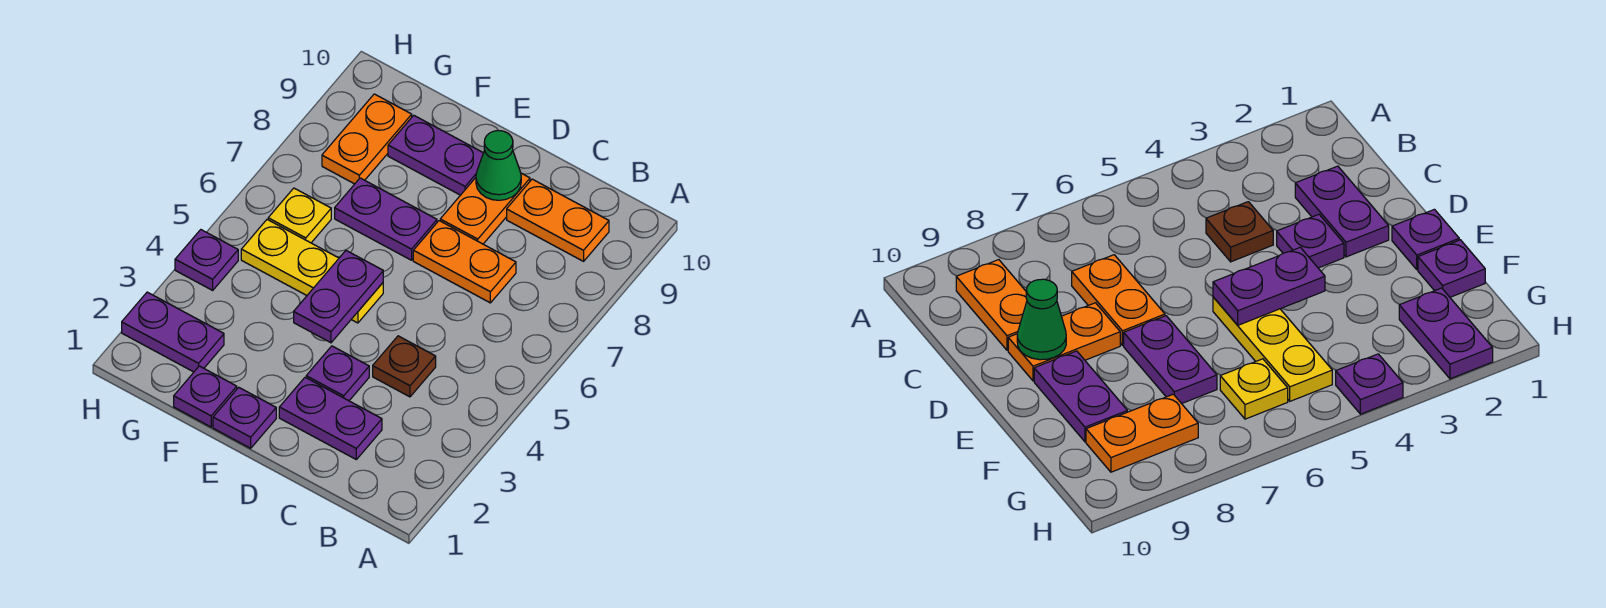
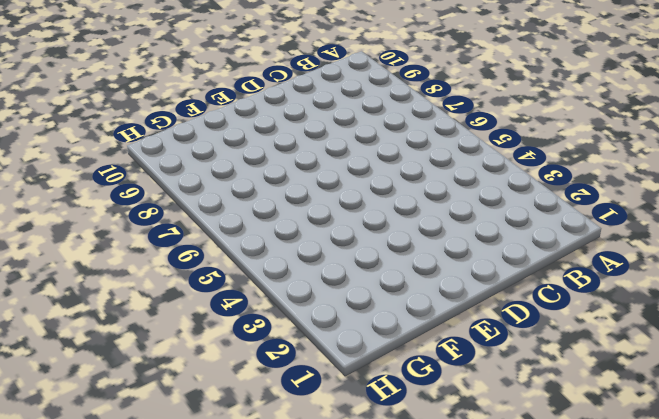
none -> orange plate B9:C9 level 1
none -> purple plate C2:D2 level 1
none -> brown plate C4 level 1

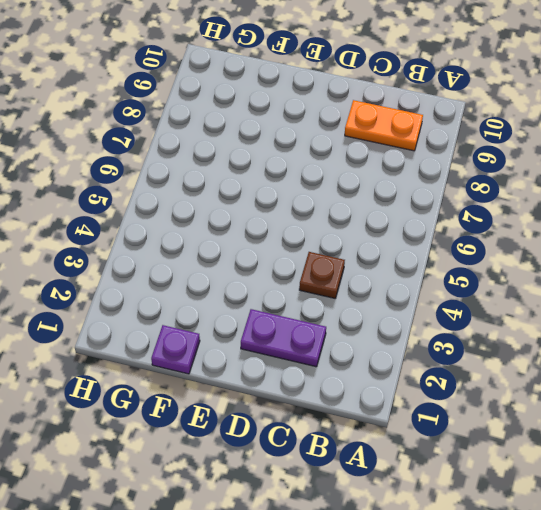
none -> orange plate C7:D7 level 1
none -> purple plate D3 level 1
none -> orange plate D8:D9 level 1

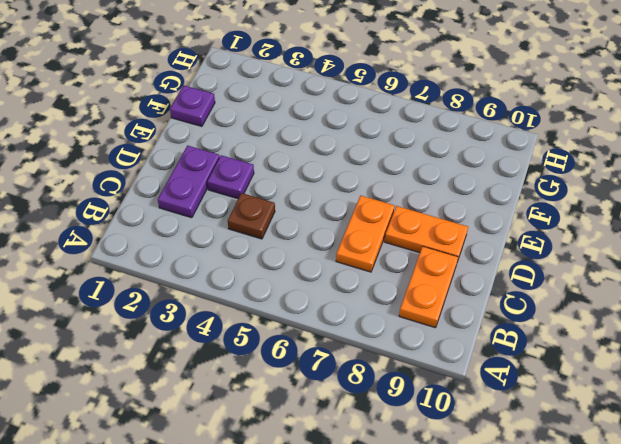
none -> purple plate E1 level 1
none -> yellow plate E5:G5 level 1
none -> purple plate E7:F7 level 1

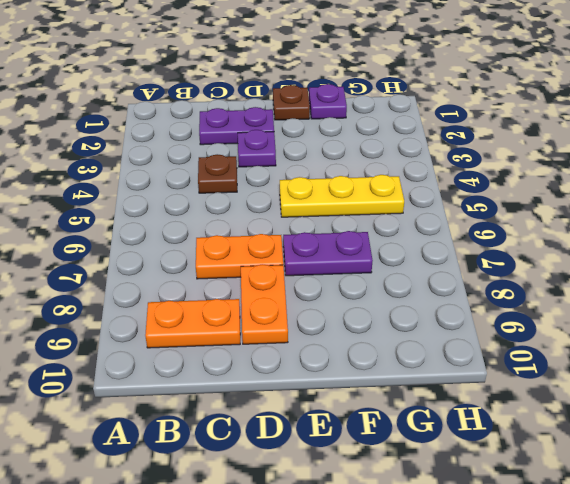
brown plate E1 level 1 -> purple plate E1 level 1
none -> purple plate E9:F9 level 1
none -> purple plate G2:H2 level 1
none -> yellow plate G6 level 1

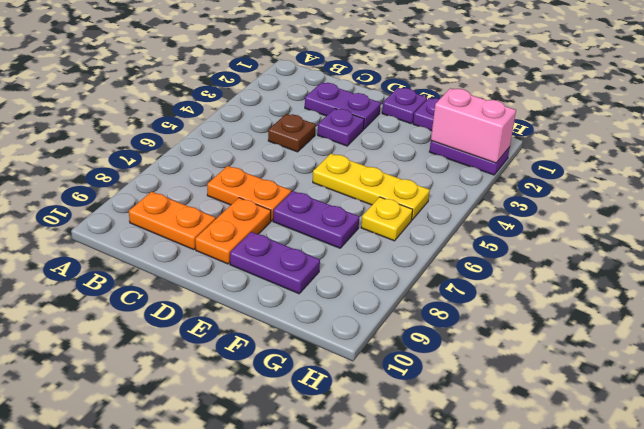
pink brick G2:H2 level 2 -> none
none -> orange plate G8:G9 level 1
none -> purple plate H4 level 1
none -> green cone D9 level 2

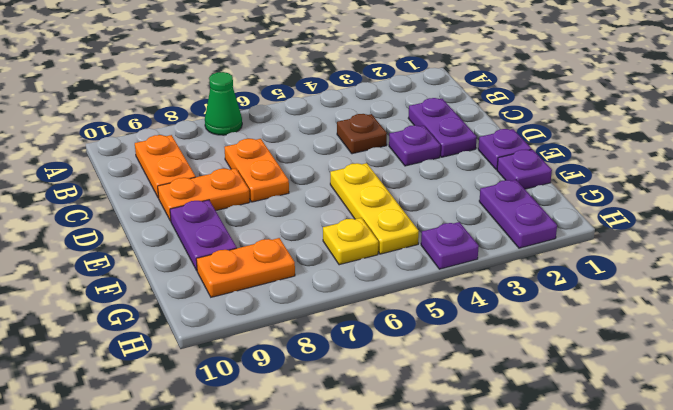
green cone A7 level 1 -> green cone D9 level 2
none -> purple plate E7:F7 level 1
none -> purple plate E4:E5 level 2

